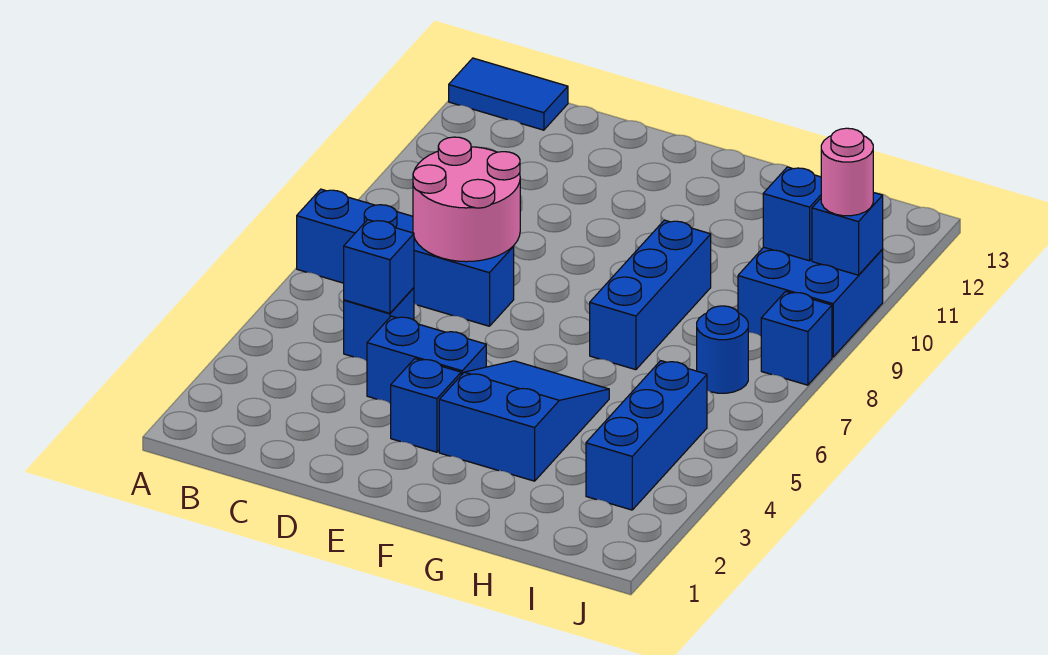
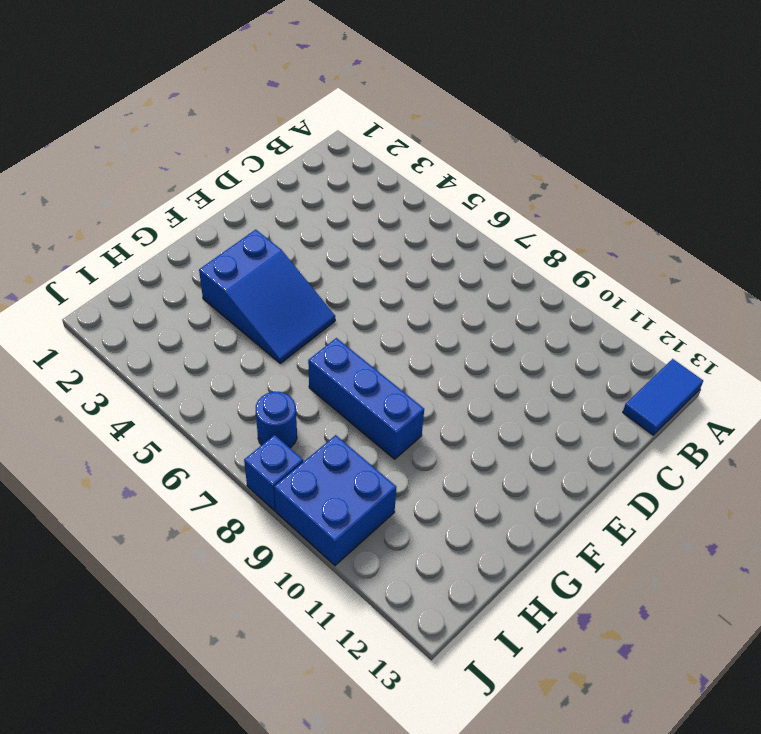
none -> blue brick A7:D7 level 1
none -> blue brick C5 level 1
none -> blue brick D4:E4 level 1

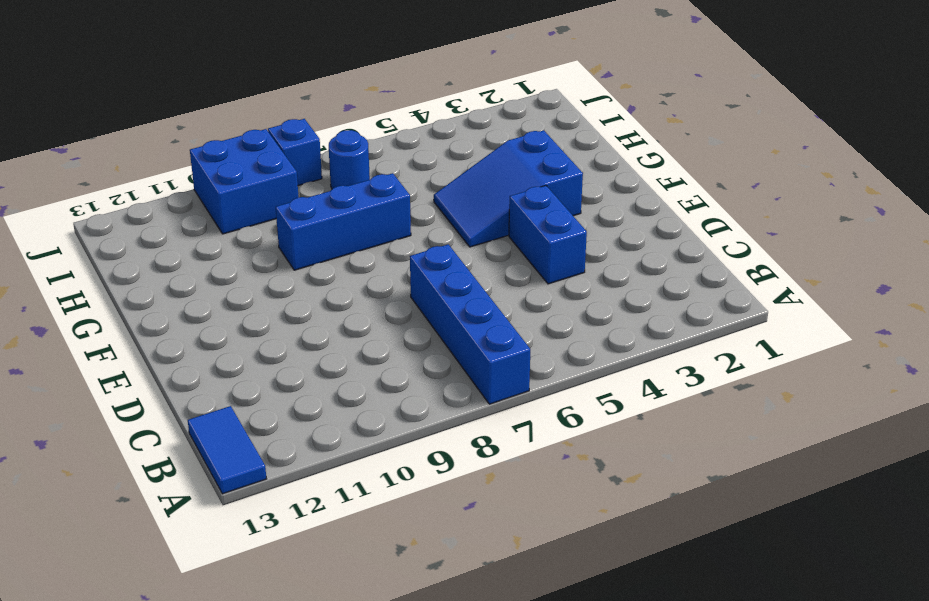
none -> blue brick C5 level 1
none -> blue brick E3 level 1
none -> blue brick I3:I5 level 1

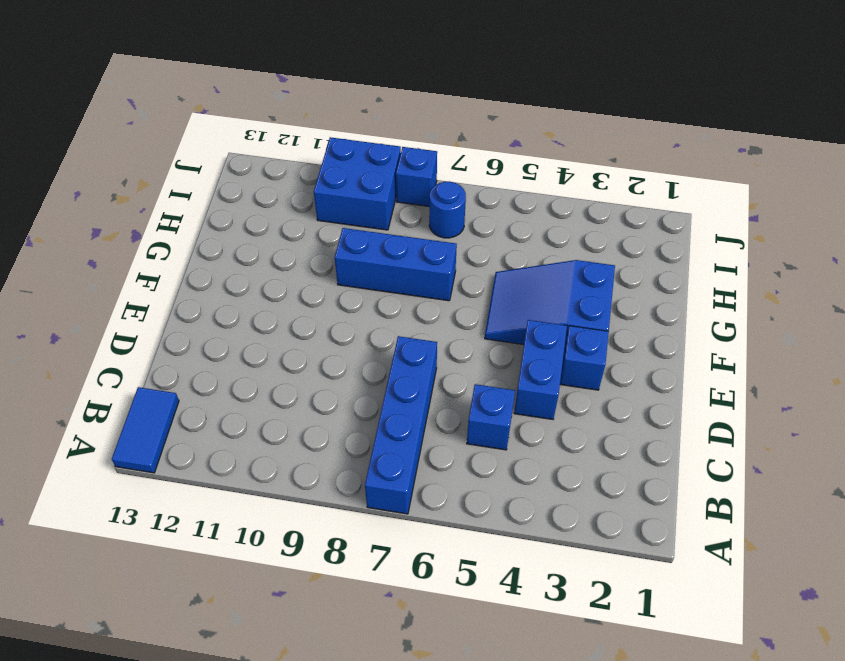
none -> blue brick I3:I5 level 1
none -> blue brick C5 level 2
none -> pink round brick C7:D8 level 2

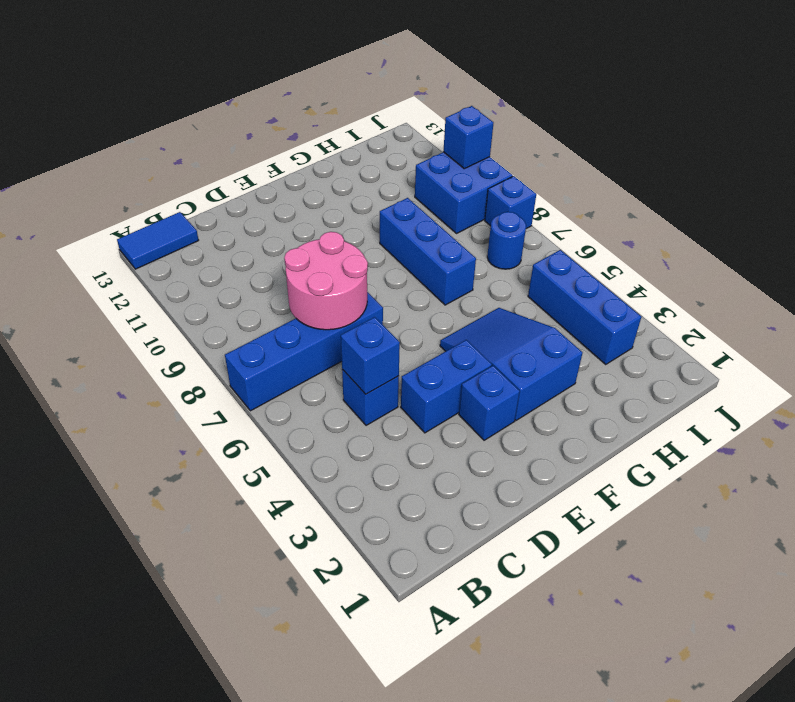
none -> blue brick I10 level 2
none -> pink round brick J10 level 3

